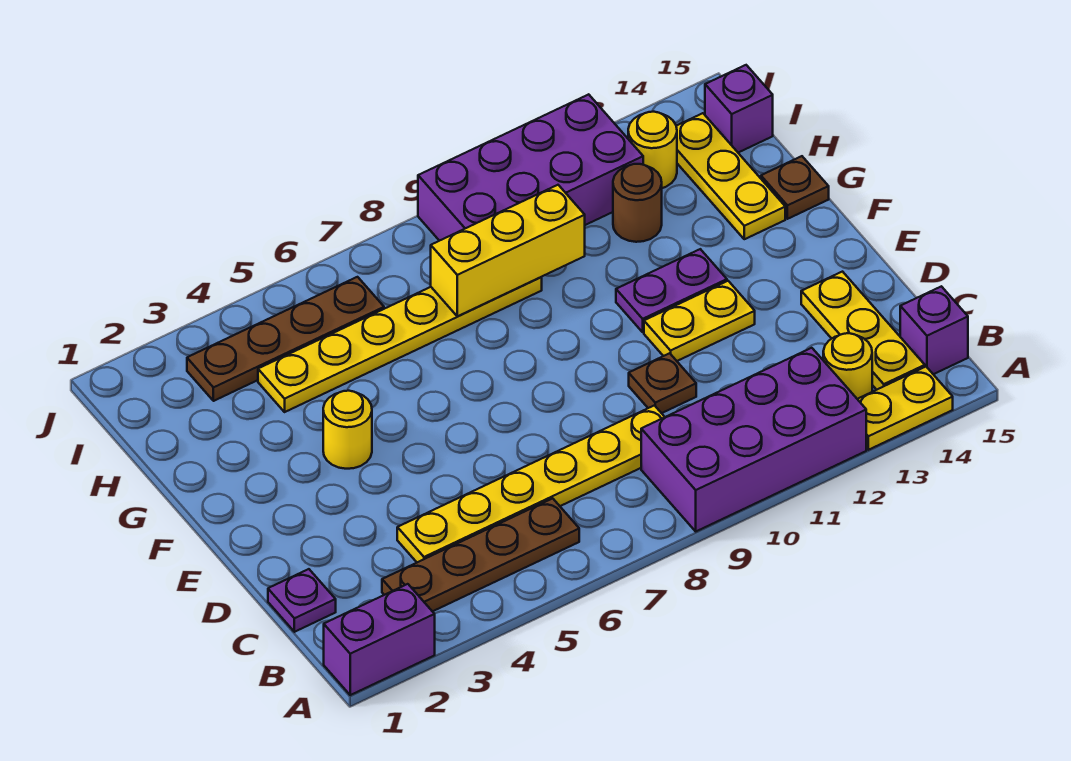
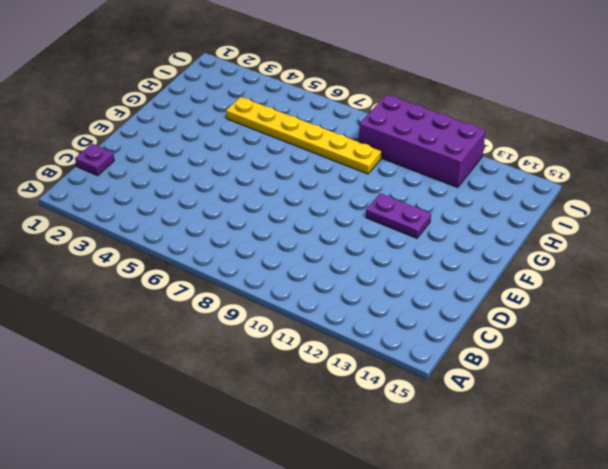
none -> purple brick A1:A2 level 1
none -> purple brick A9:B12 level 1
none -> yellow plate A13:A14 level 1

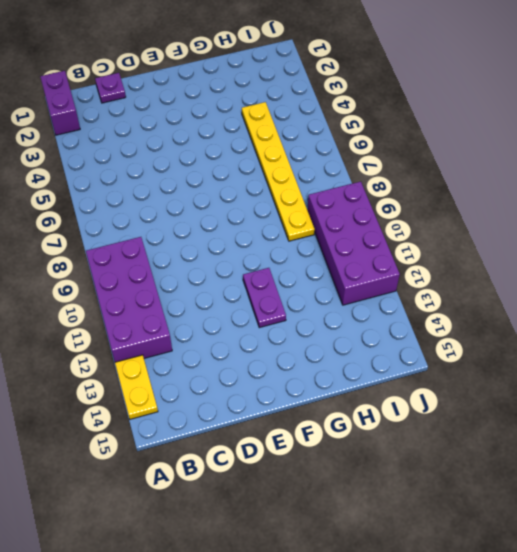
none -> brown plate B3:B6 level 1
none -> yellow round brick B13 level 1
none -> yellow plate B14:D14 level 1

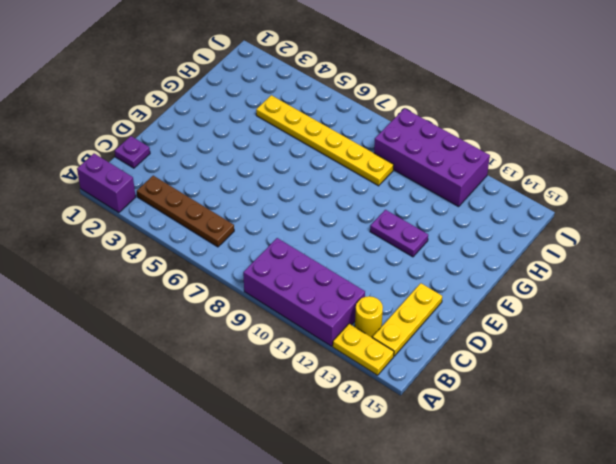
none -> purple brick B15 level 1
none -> yellow plate C4:C9 level 1
none -> brown plate D10 level 1

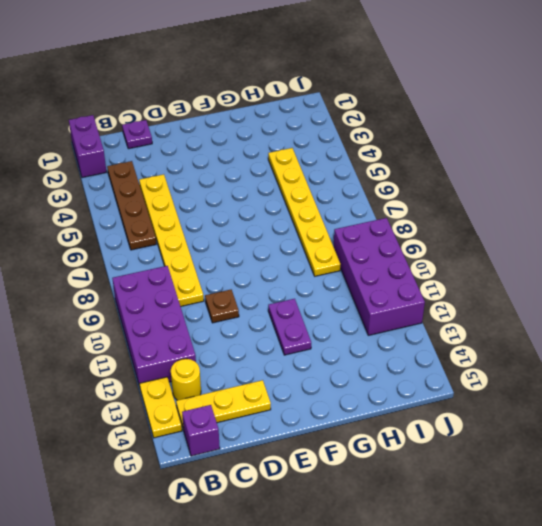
none -> yellow plate E11:E12 level 1
none -> yellow round brick F4 level 1
none -> yellow plate G14:I14 level 1

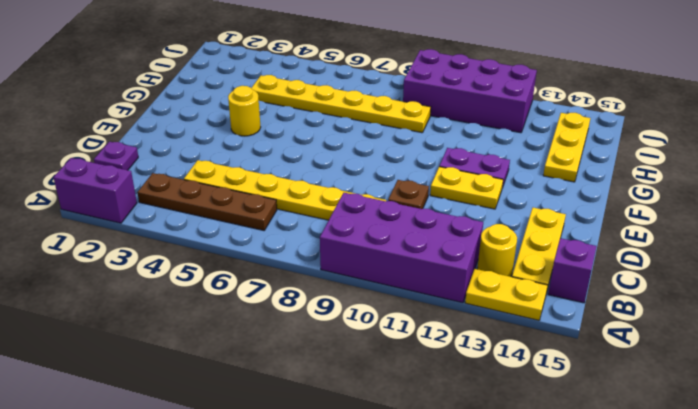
none -> brown plate G15 level 1
none -> brown round brick H12 level 1
none -> brown plate I3:I6 level 1

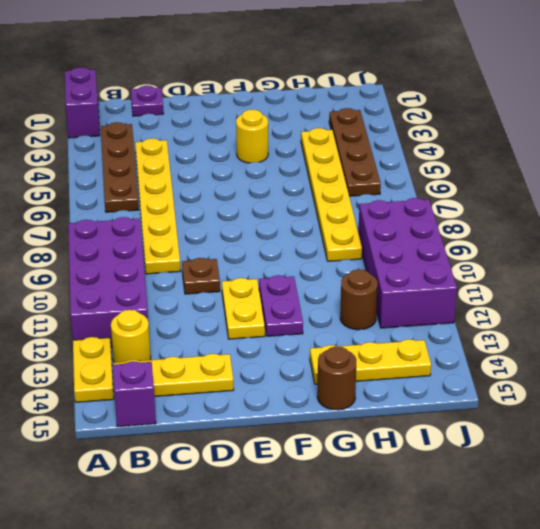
brown round brick G15 level 1 -> brown plate G15 level 1
none -> yellow round brick I13 level 1
none -> purple brick I15 level 1
none -> yellow brick H8:H10 level 2

